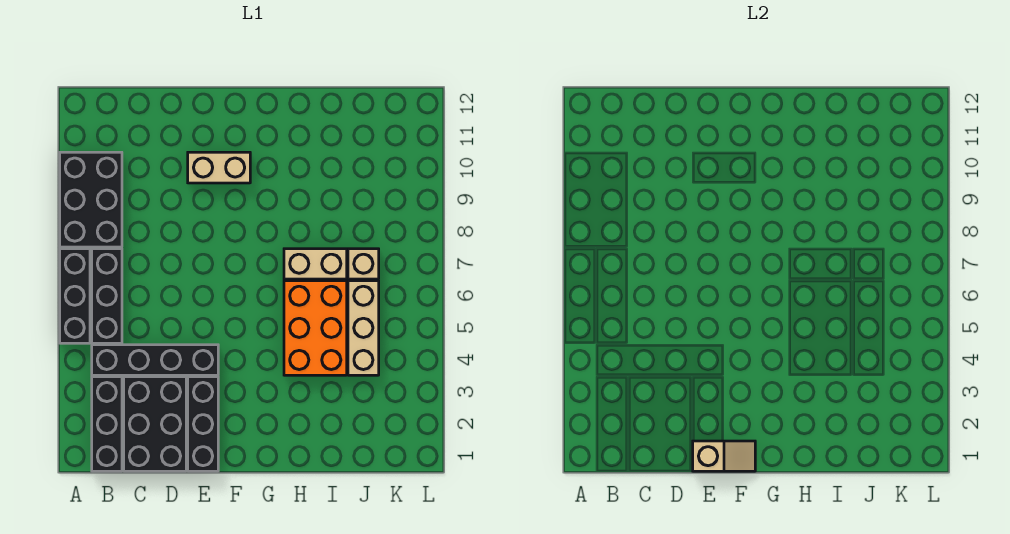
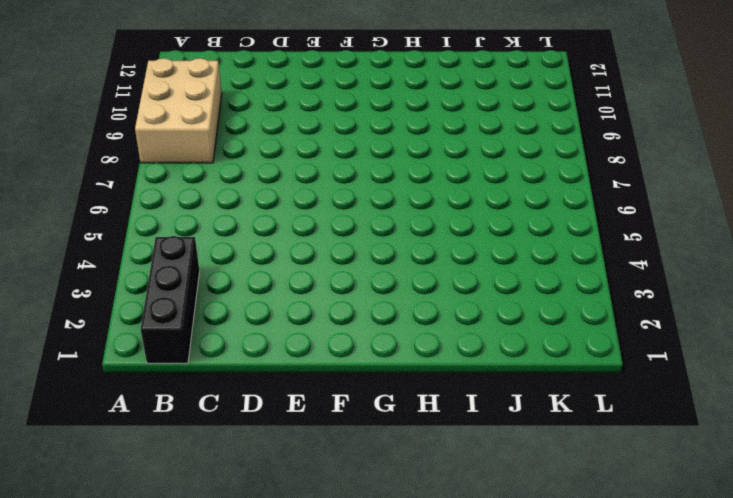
tan brick A8:B10 level 1 -> black brick A8:B10 level 1
none -> black brick A5:A7 level 1
none -> black brick B4:E4 level 1
none -> black brick B5:B7 level 1

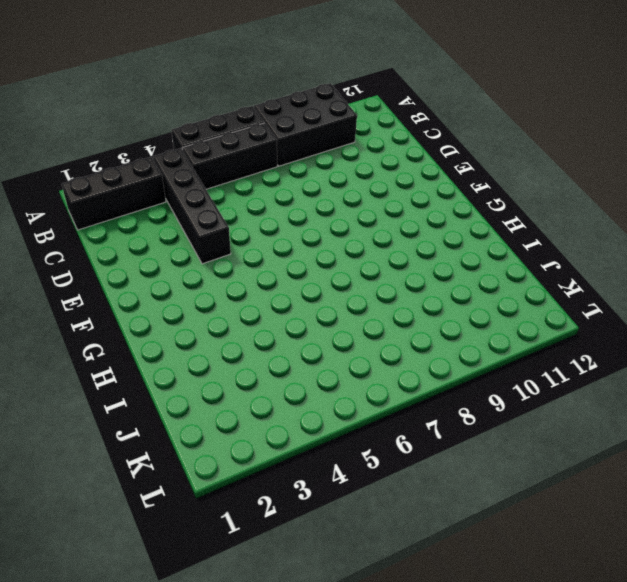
none -> black brick C1:D3 level 1
none -> black brick E1:E3 level 1
none -> tan brick E10:F10 level 1

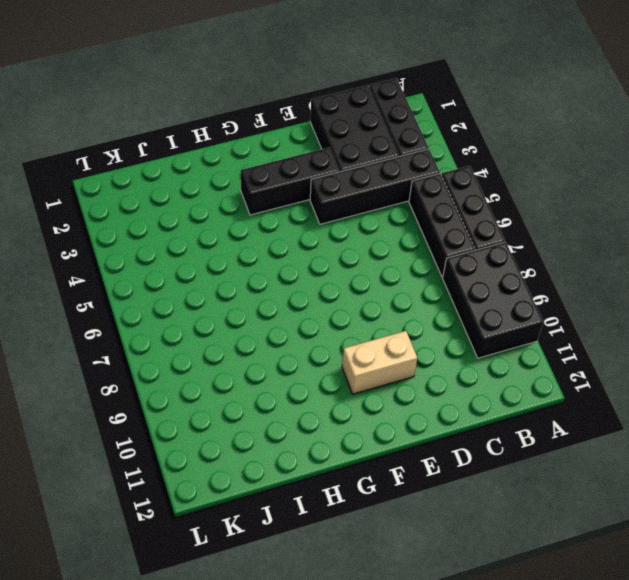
black brick E3:G3 level 1 -> black brick E1:E3 level 1
none -> orange brick H4:I6 level 1
none -> tan brick H7:I7 level 1
none -> tan brick J4:J6 level 1

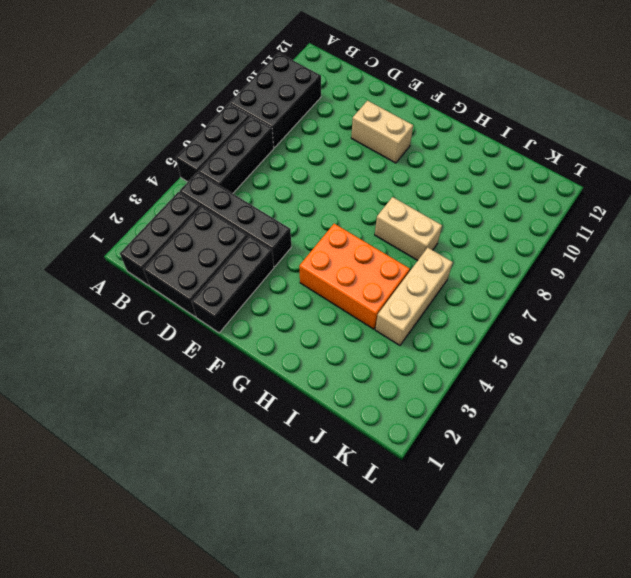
orange brick G4:I5 level 1 -> orange brick H4:I6 level 1
none -> tan brick J7 level 1
none -> tan slope E1:F1 level 2 top E

